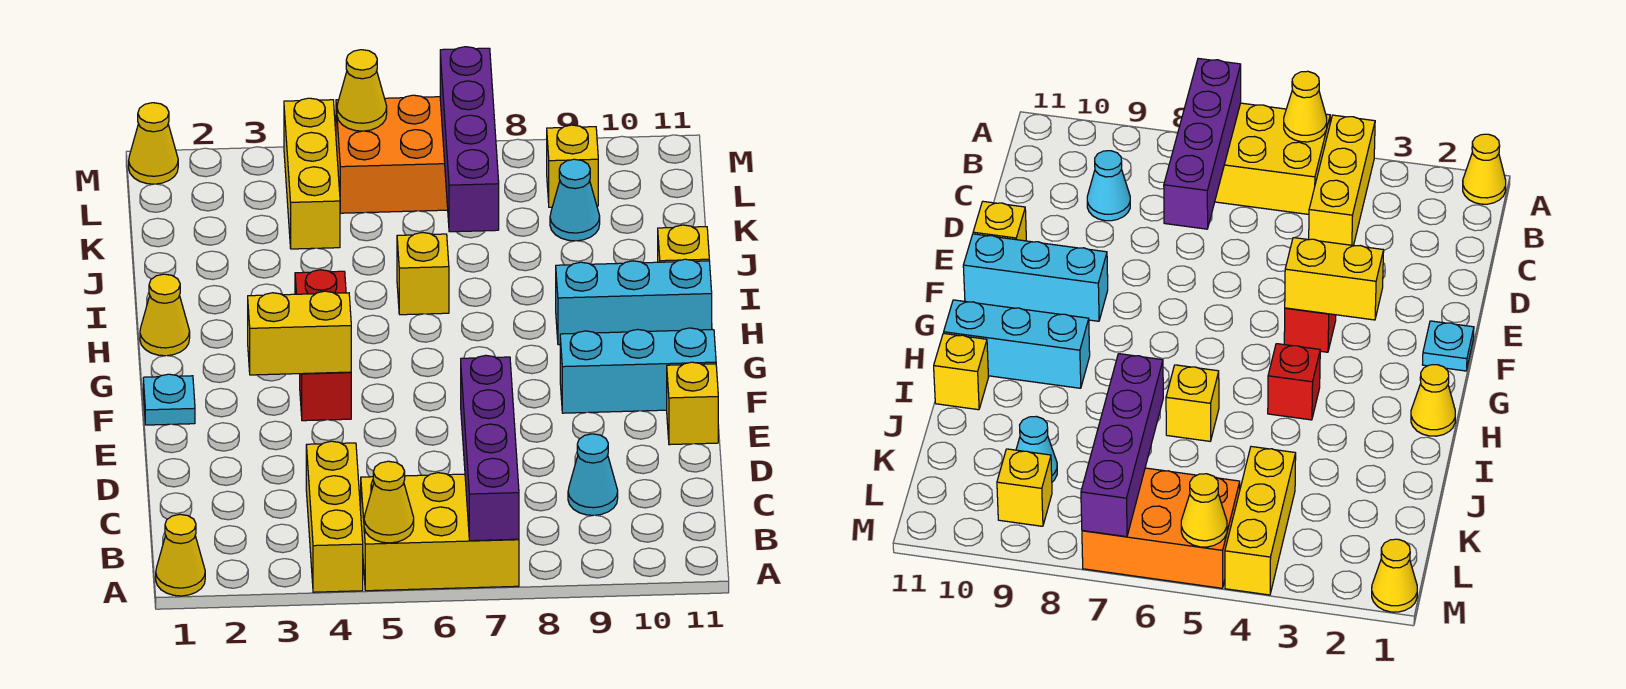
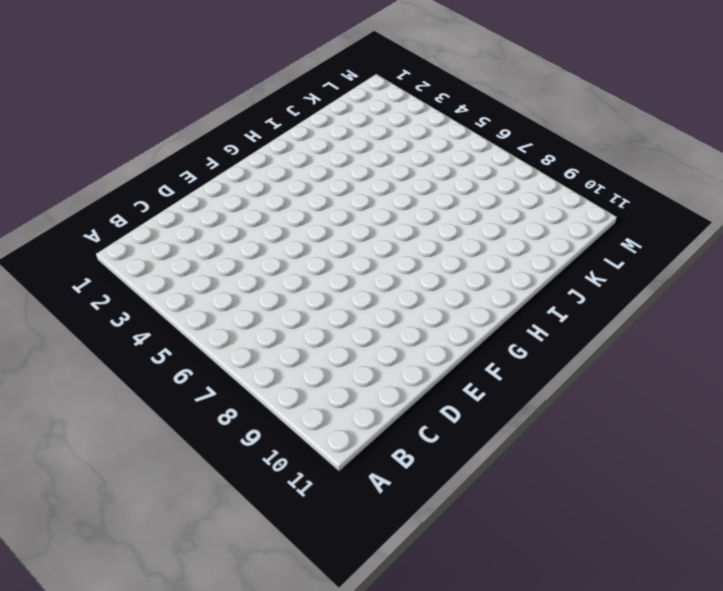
none -> yellow cone A1 level 1
none -> yellow brick A4:C4 level 1
none -> yellow brick A5:B7 level 1

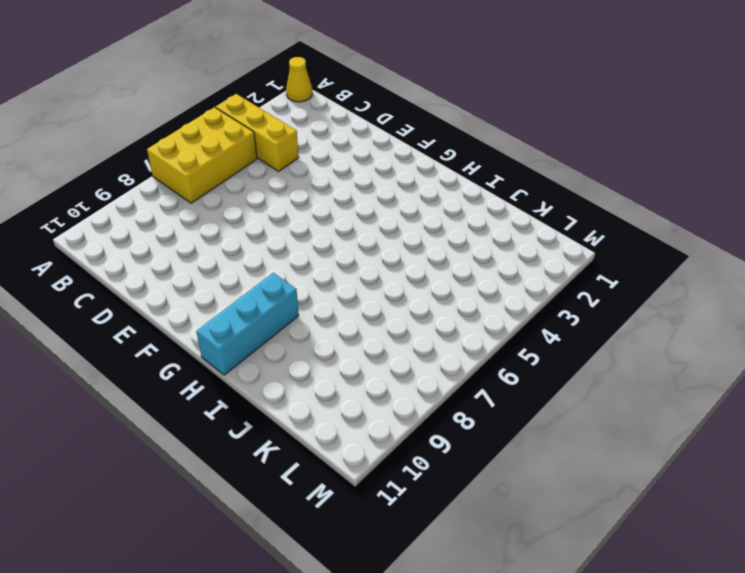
none -> cyan cone C9 level 1
none -> yellow brick E11 level 1
none -> cyan plate F1 level 1

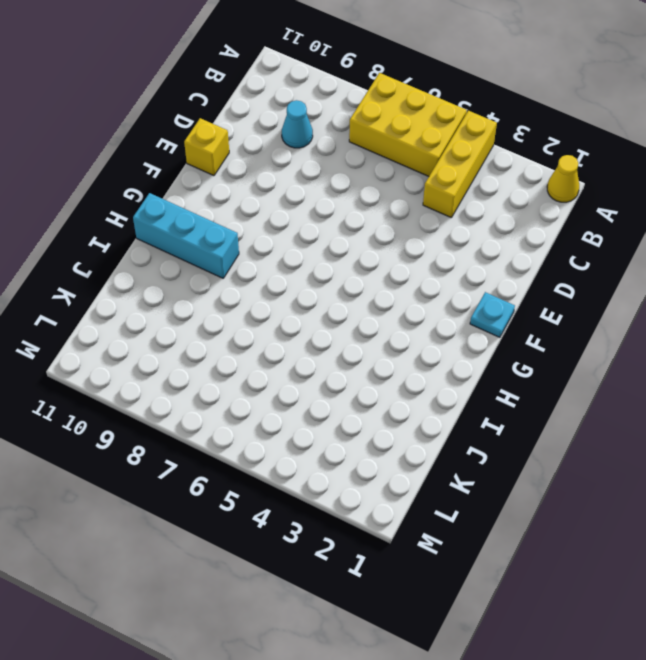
none -> red brick F4 level 1
none -> cyan brick F9:F11 level 1
none -> yellow cone H1 level 1

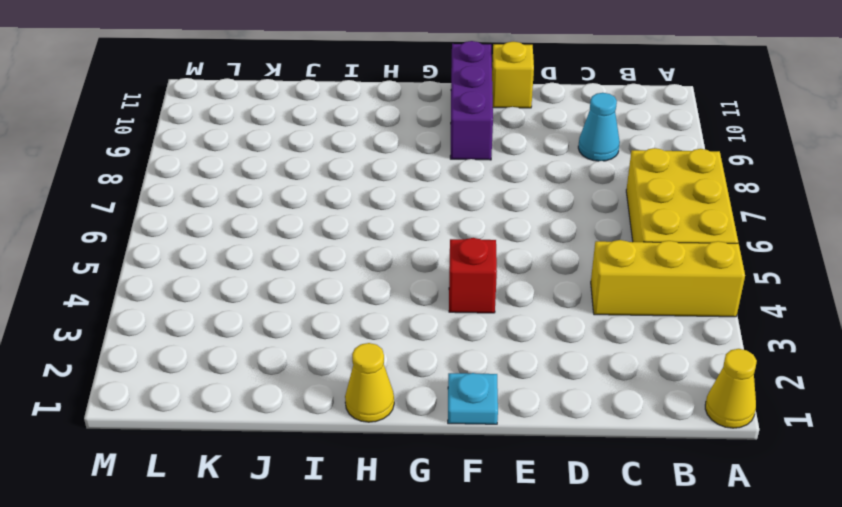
purple brick F9:F11 level 1 -> cyan brick F9:F11 level 1
none -> red brick H4 level 1
none -> cyan brick H9:H11 level 1
none -> yellow brick I6 level 1

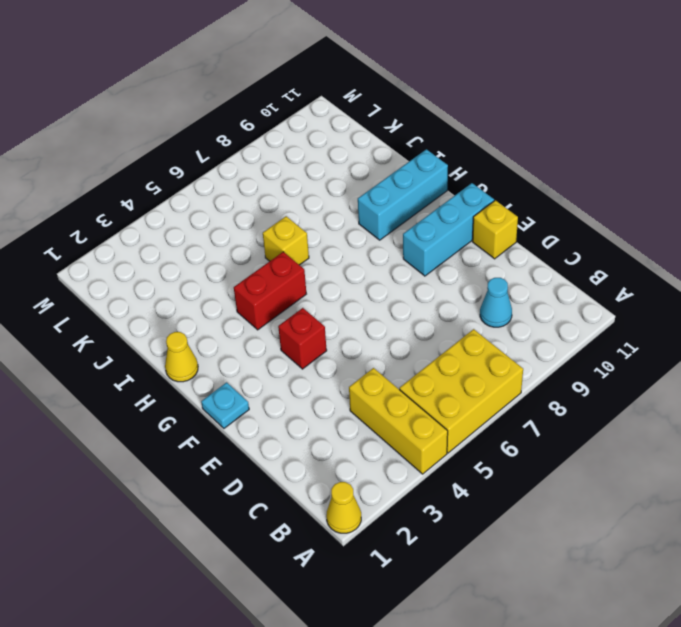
red brick H4:H5 level 1 -> red brick H4 level 1
none -> yellow brick I11 level 1
none -> yellow brick K4:M4 level 1
none -> cyan cone K9 level 1

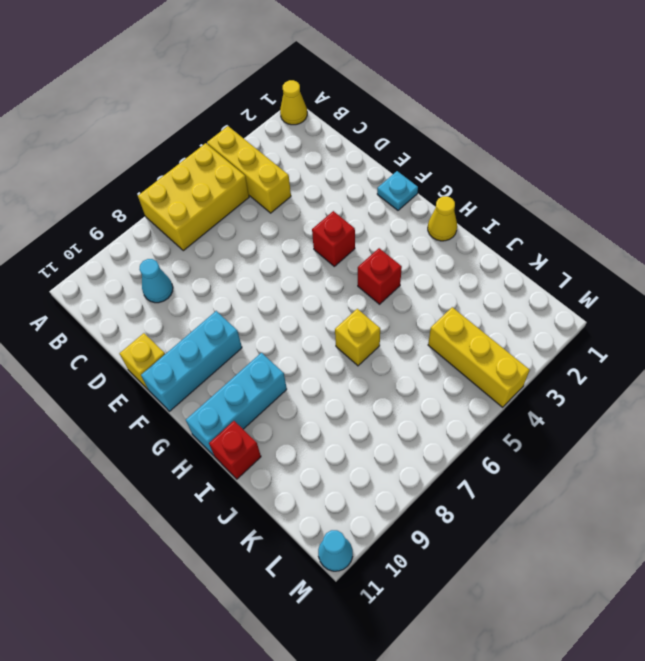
red brick I11 level 1 -> yellow brick I11 level 1
cyan cone M11 level 1 -> cyan cone K9 level 1
none -> orange brick L5:M7 level 1
none -> yellow brick L9 level 1
none -> yellow cone M1 level 1

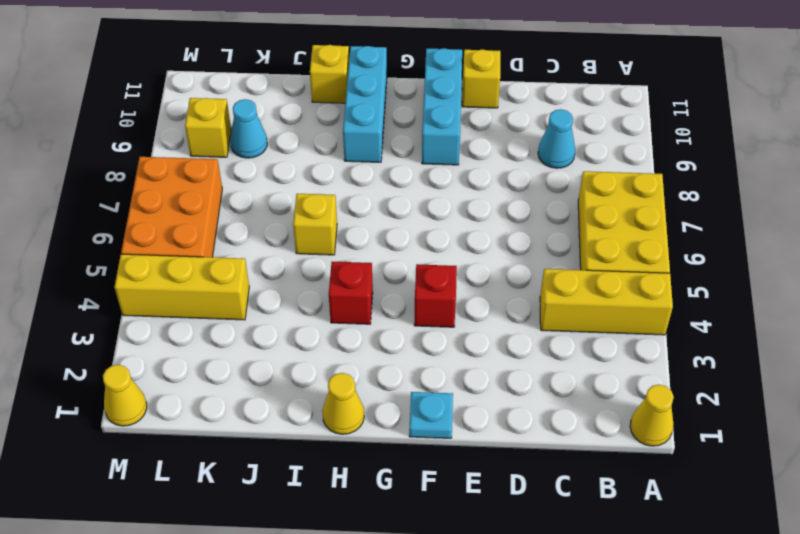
none -> yellow cone A5 level 2
none -> purple brick A7:D7 level 2
none -> yellow brick F3:F4 level 2

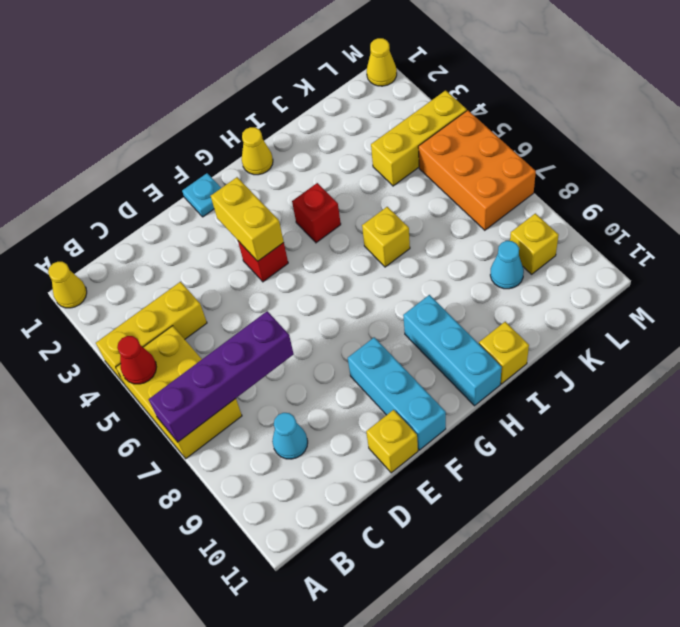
red cone A5 level 2 -> yellow cone A5 level 2
none -> purple brick J7:M7 level 2
none -> yellow cone M5 level 2

